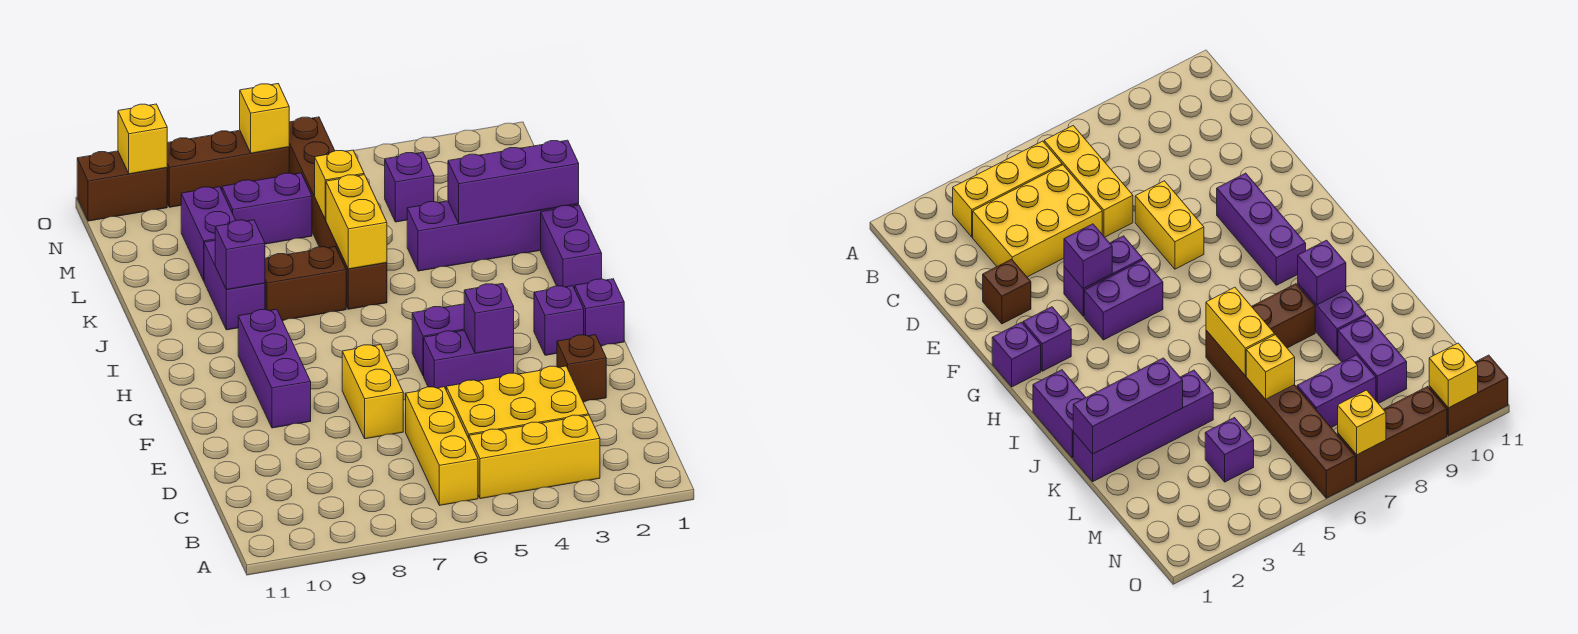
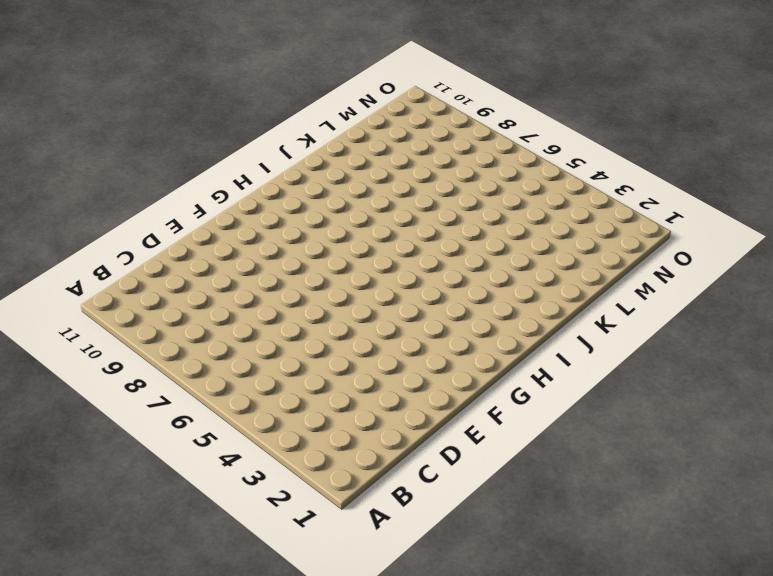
none -> yellow brick B3:B5 level 1
none -> yellow brick B6:D6 level 1
none -> yellow brick C3:D5 level 1

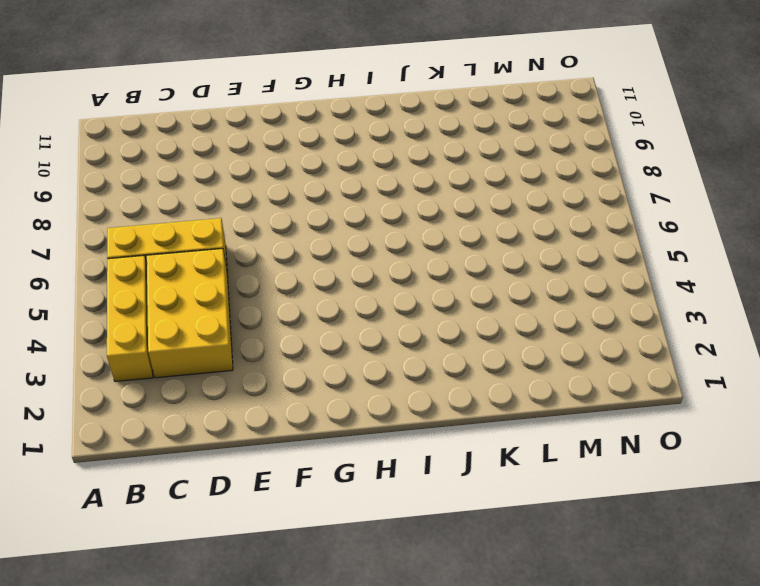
none -> brown brick E2 level 1
none -> yellow brick E7:F7 level 1
none -> purple brick F4:F5 level 1

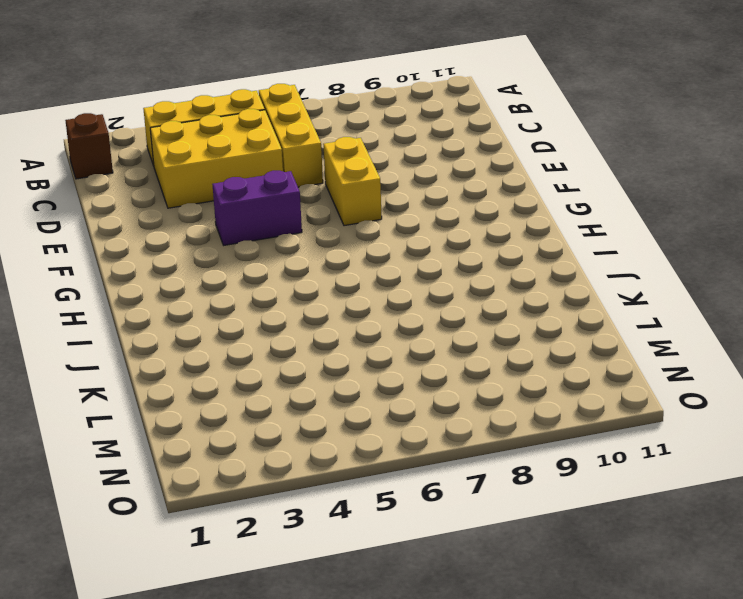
brown brick B1 level 1 -> brown brick E2 level 1
none -> purple brick F9:H9 level 1
none -> purple brick G1 level 1
none -> purple brick G2 level 1

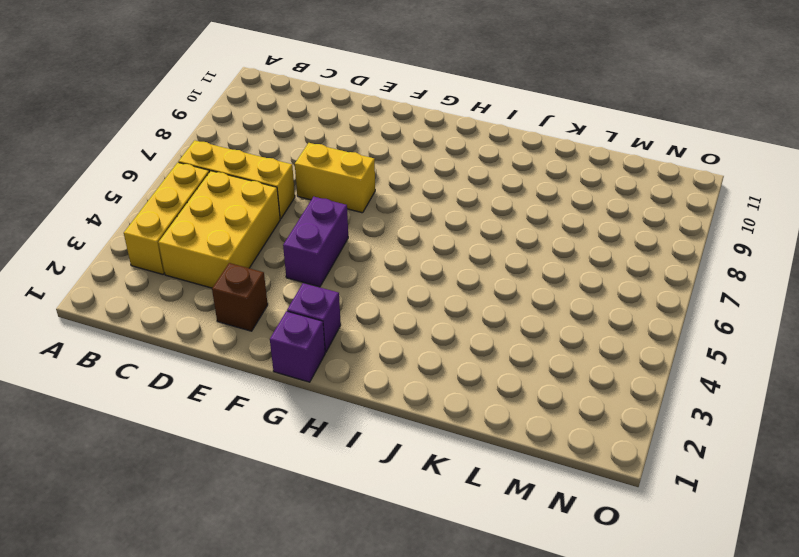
none -> purple brick F9:H9 level 1
none -> purple brick G4:G5 level 1
none -> purple brick I1:J1 level 1

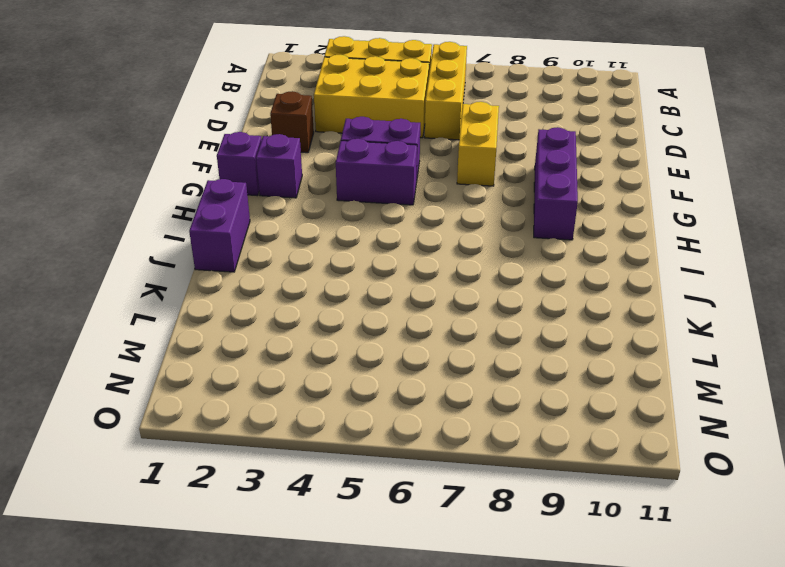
none -> brown brick J6:O6 level 1
none -> brown brick J7:J8 level 1
none -> purple brick J9:K9 level 1

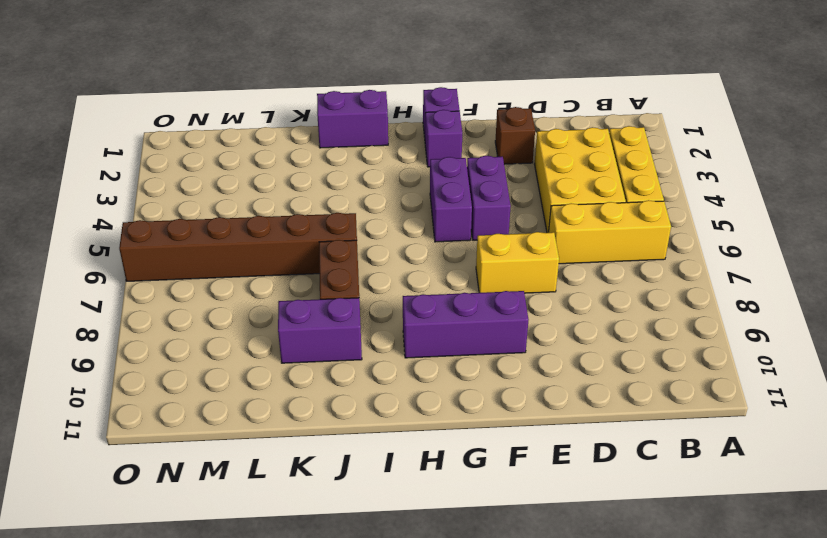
none -> purple brick K1:K4 level 1
none -> purple brick L9:M9 level 1
none -> purple brick M4 level 1

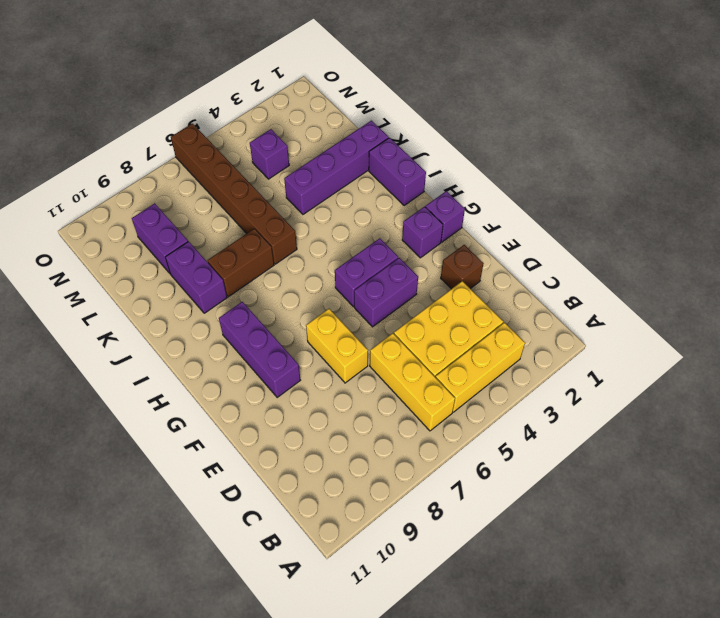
none -> purple brick M7:M8 level 1
none -> brown brick O7:O9 level 1
none -> brown brick O10:O11 level 1

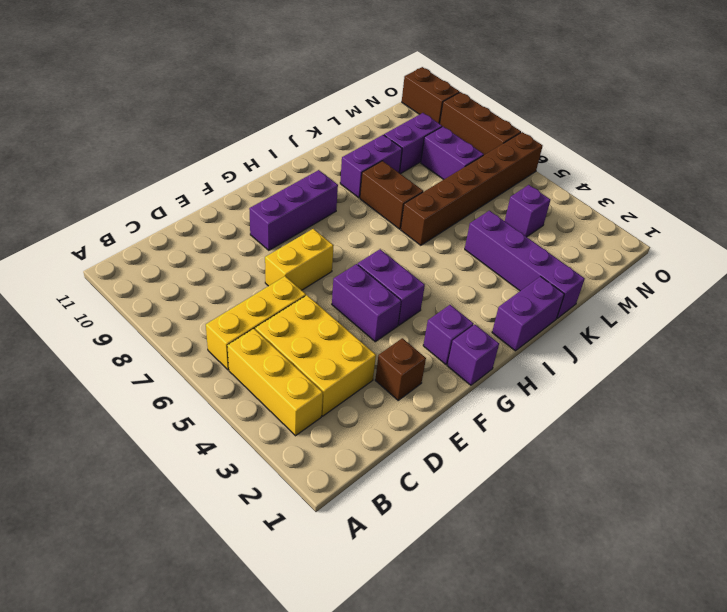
none -> purple brick F4 level 2
none -> yellow brick J6:K6 level 2
none -> purple brick J9 level 2

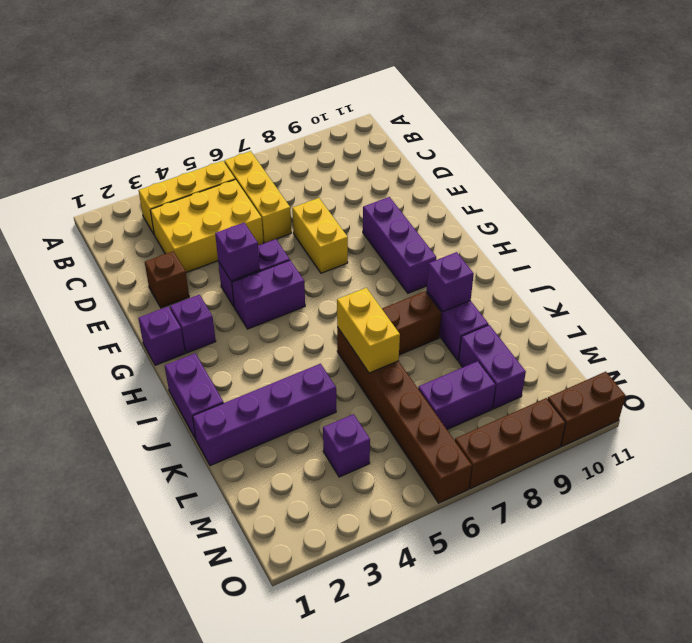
none -> purple brick K1:K3 level 2
none -> yellow brick L6 level 2
none -> yellow brick O7 level 2

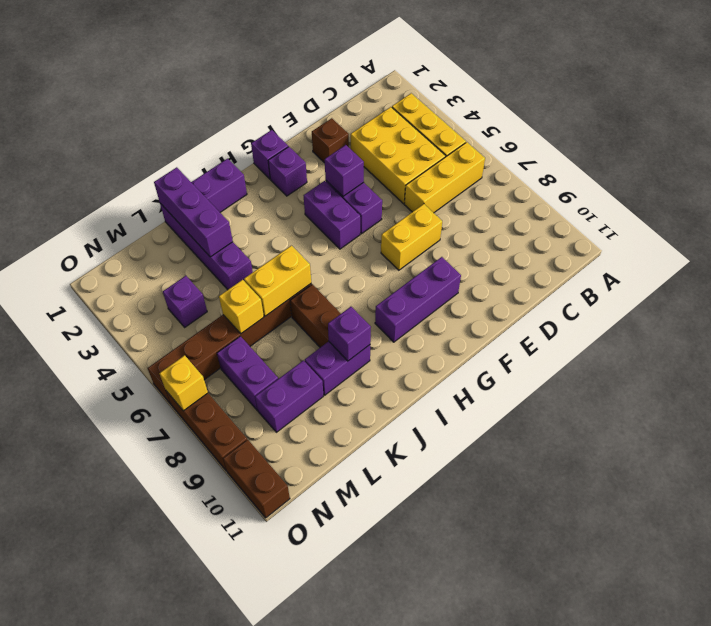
none -> yellow brick O10 level 2

